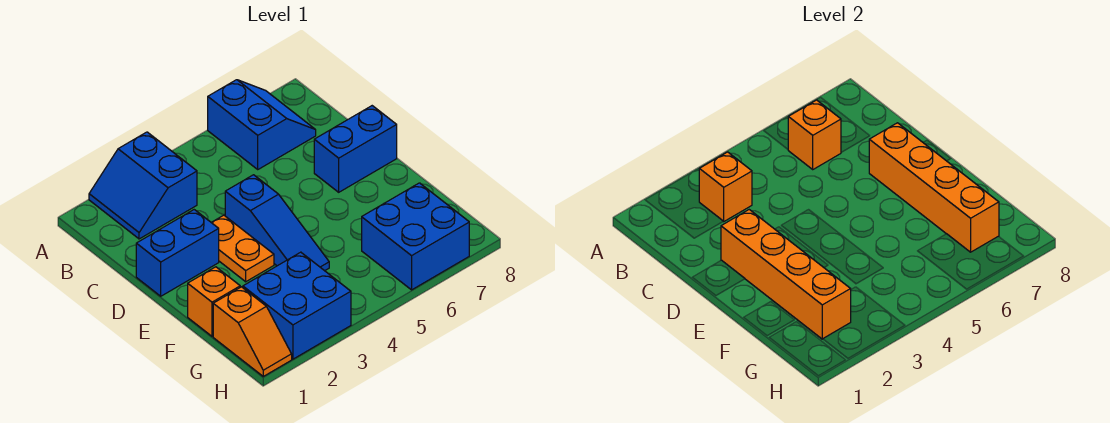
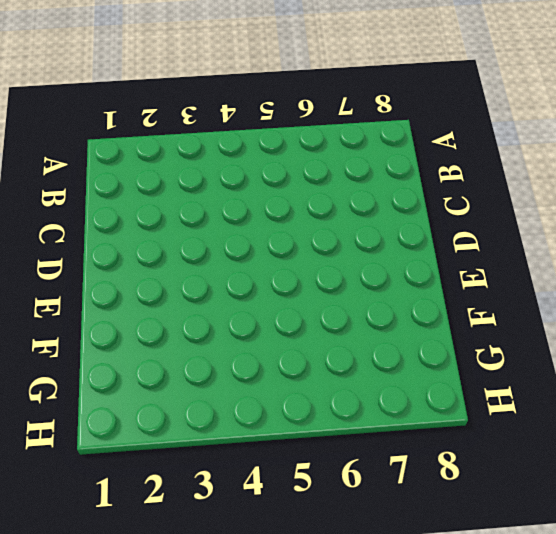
none -> blue slope A2:B3 level 1 top 3
none -> blue slope A6:B7 level 1 top 6
none -> blue brick D1:D2 level 1

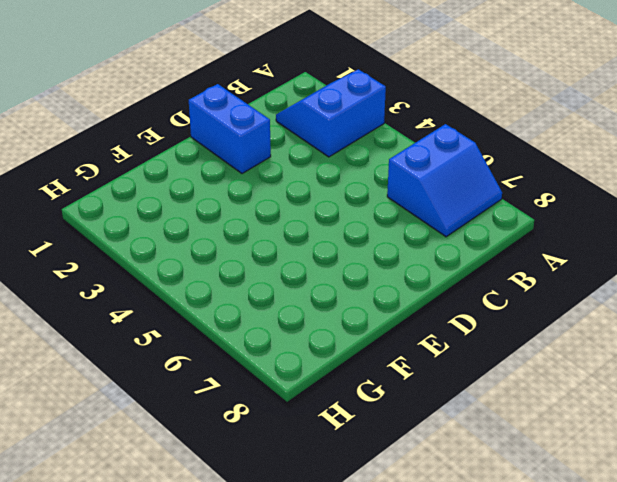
none -> orange plate D3:E3 level 1
none -> blue slope D4:F4 level 1 top D
none -> blue brick D7:D8 level 1

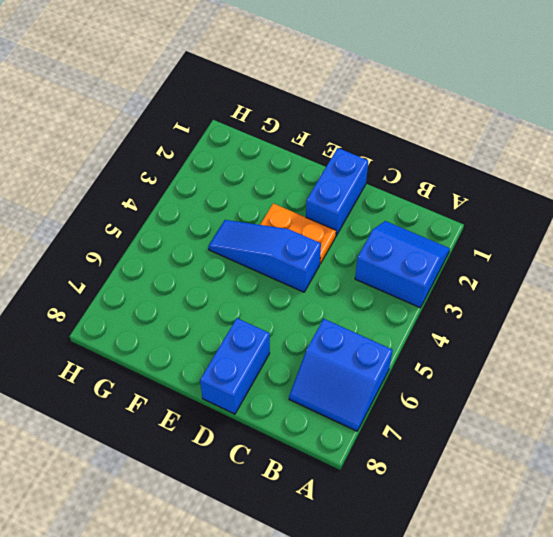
none -> orange brick F1 level 1
none -> orange slope G1:H1 level 1 top G
none -> blue brick G2:H3 level 1

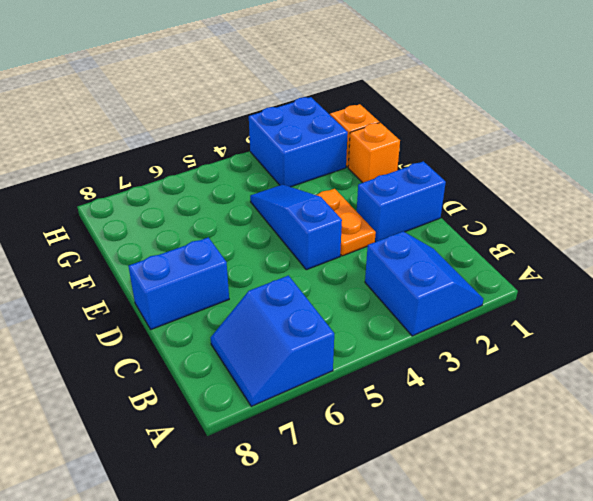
none -> blue brick G6:H7 level 1
none -> orange brick B3 level 2
none -> orange brick B6 level 2

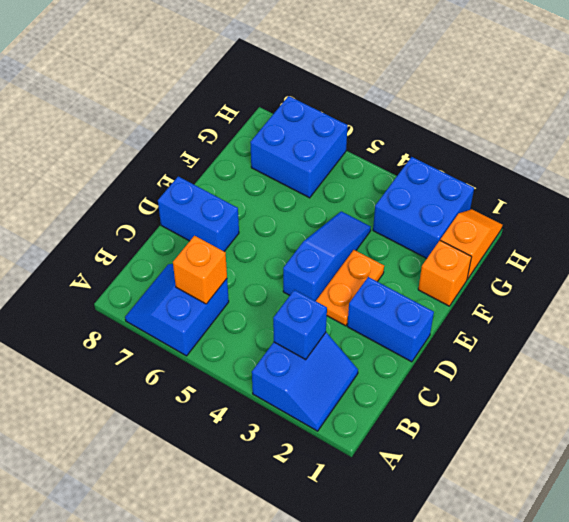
blue brick B3 level 2 -> orange brick B3 level 2
none -> orange brick D2:G2 level 2
none -> orange brick D7:G7 level 2

